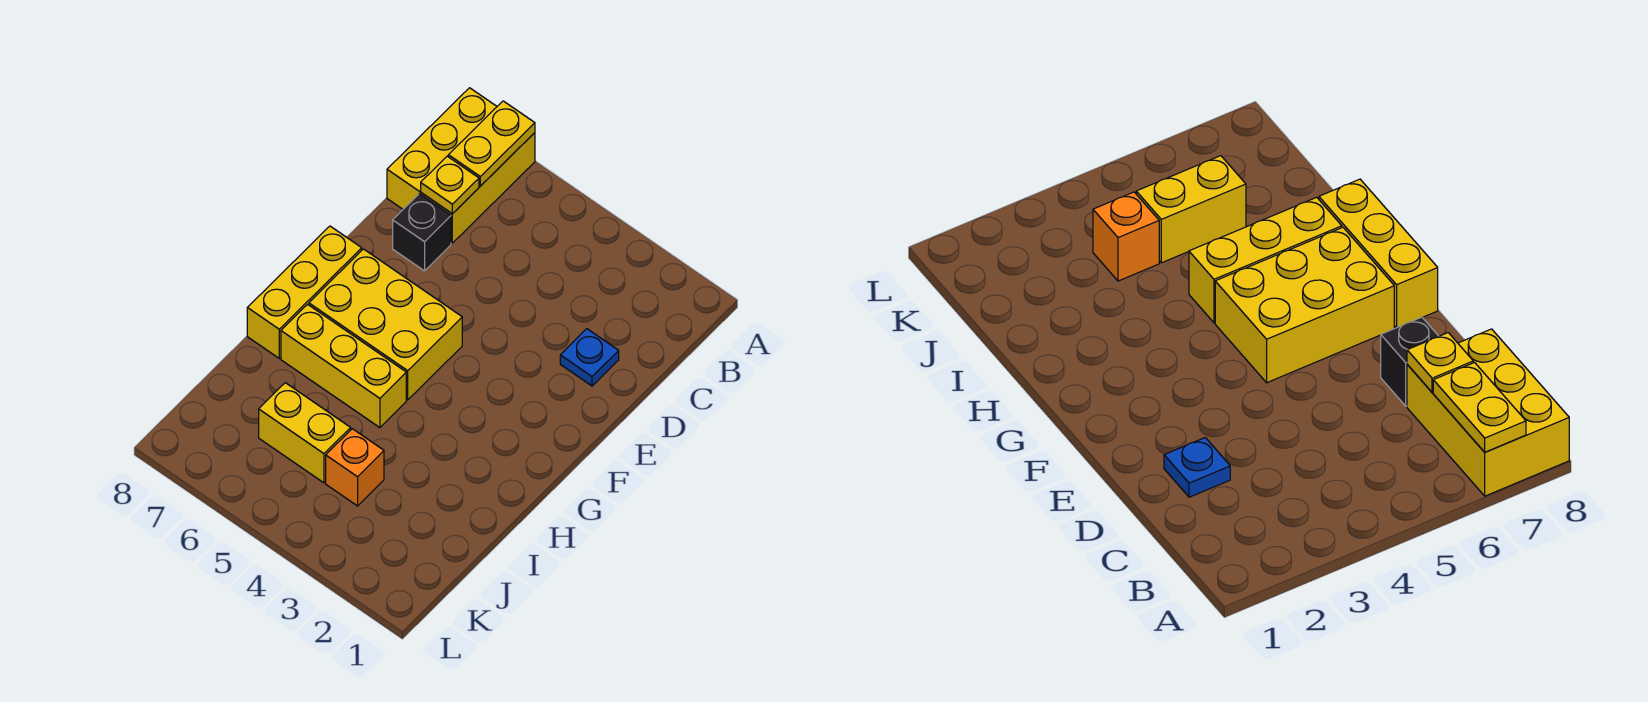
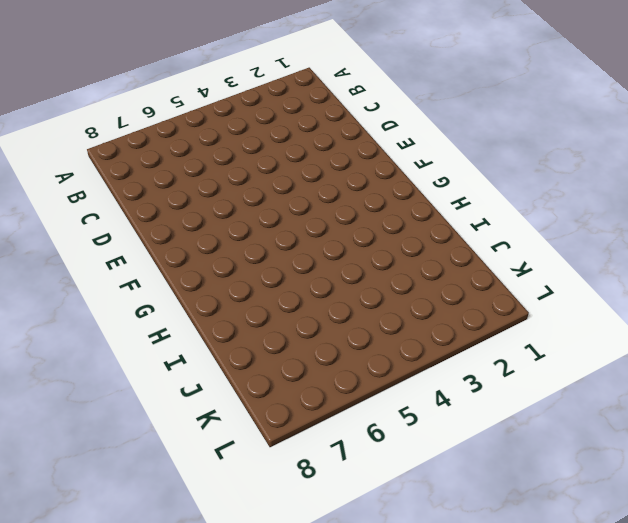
none -> yellow brick A7:C8 level 1
none -> blue plate D2 level 1

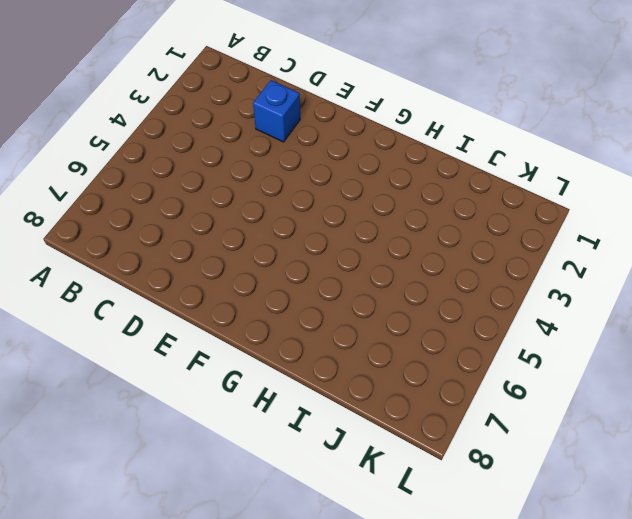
blue brick D2 level 1 -> blue plate D2 level 1
none -> yellow brick A7:C8 level 1
none -> black brick D7 level 1

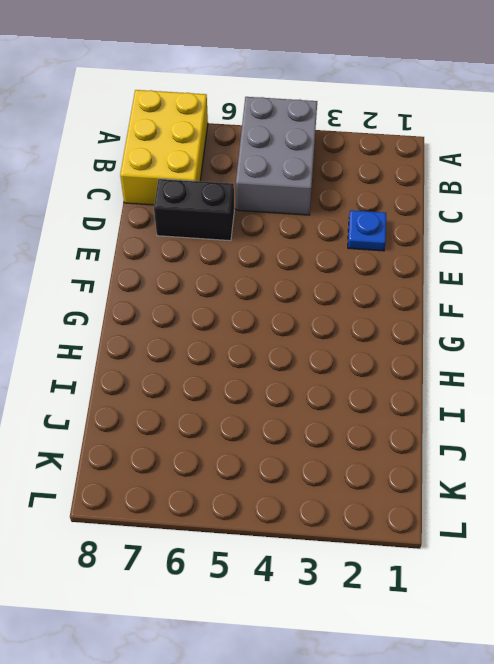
grey brick A4:C5 level 1 -> none
black brick D6:D7 level 1 -> black brick D7 level 1
none -> yellow brick F5:G7 level 1
none -> yellow brick F8:H8 level 1

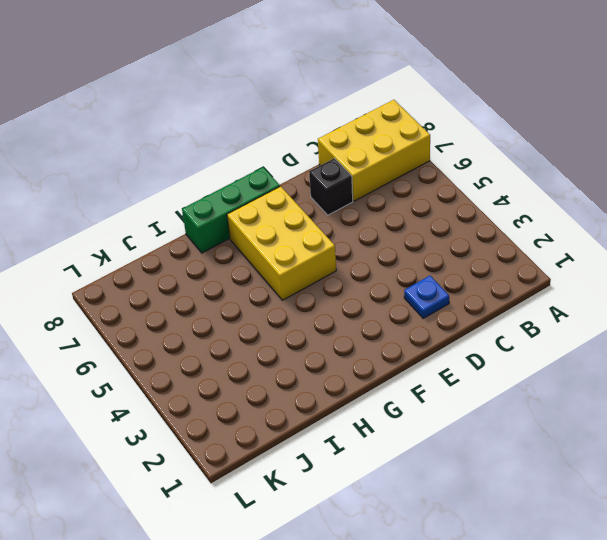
green brick F8:H8 level 1 -> yellow brick F8:H8 level 1
none -> yellow brick H5:H7 level 1
none -> orange brick J4 level 1

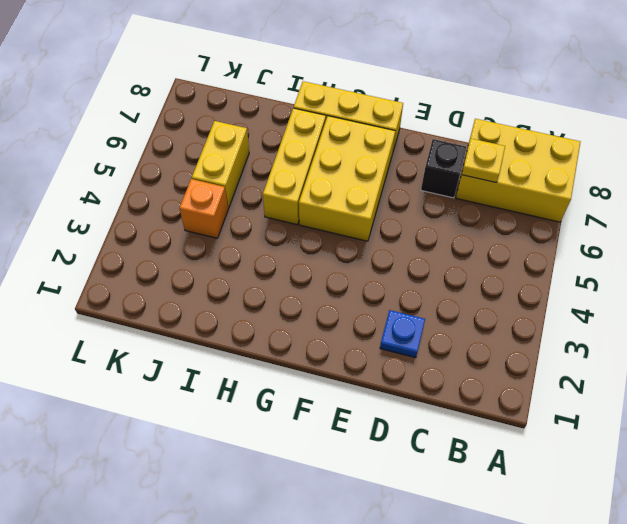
none -> yellow plate A7:B7 level 2

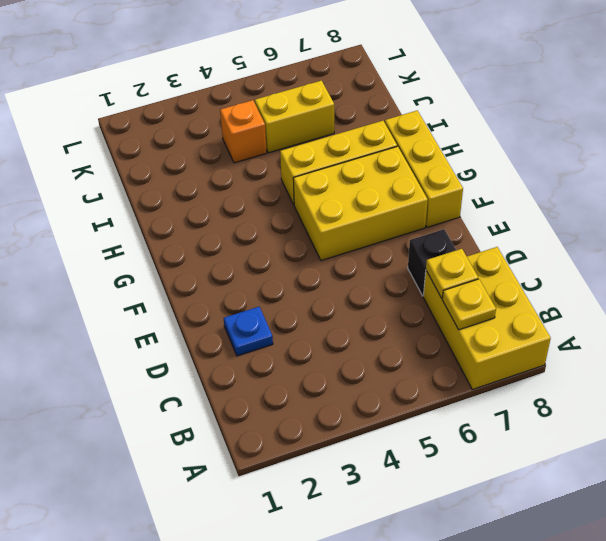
yellow plate B7 level 2 -> yellow plate A7:B7 level 2

